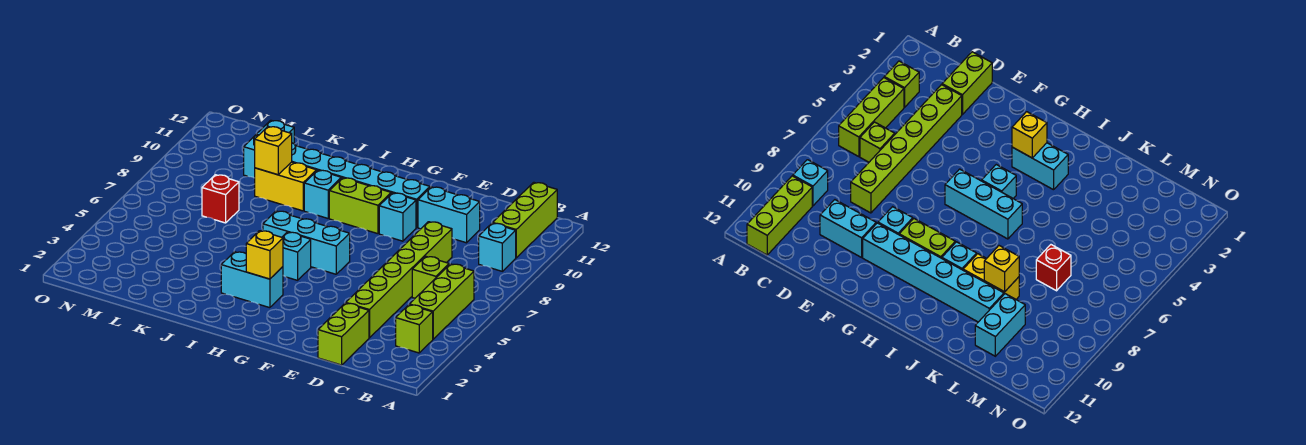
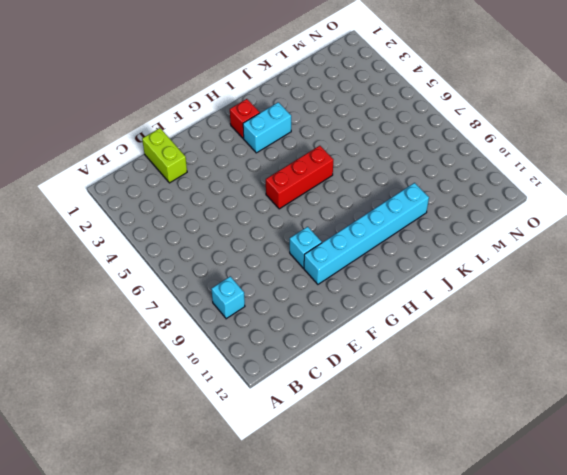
red brick G6:I6 level 1 -> cyan brick G6:I6 level 1
red brick H2 level 1 -> red brick L7 level 1
none -> lime brick B3 level 1
none -> lime brick B4:B6 level 1
none -> lime brick B10:B12 level 1

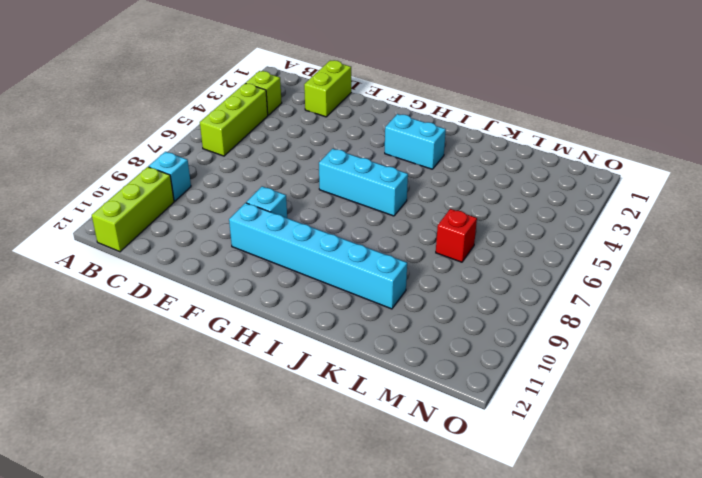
none -> lime brick C6 level 1
none -> lime brick D3:D8 level 1
none -> cyan brick D10:E10 level 1

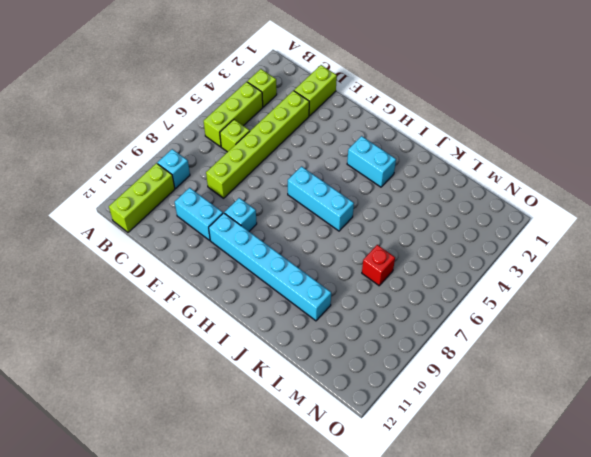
none -> lime brick G9:H9 level 1
none -> cyan brick H5 level 1
none -> cyan brick I9 level 1

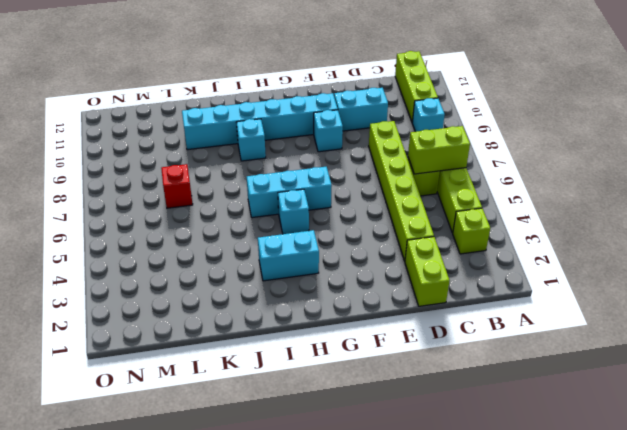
lime brick B6:C6 level 2 -> lime brick G9:H9 level 1
none -> yellow brick J9:K9 level 1
none -> cyan brick L10:L11 level 1
none -> yellow brick H3 level 2

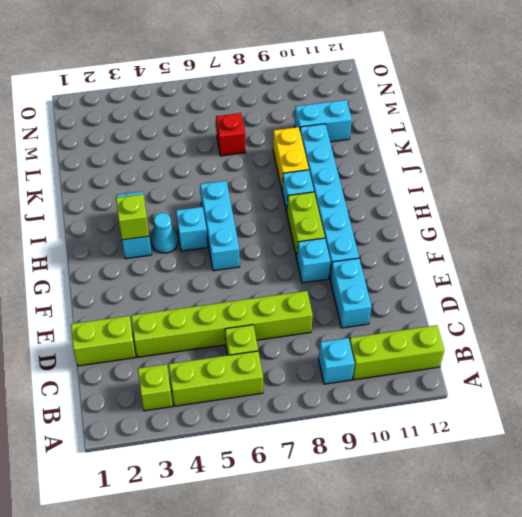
lime brick H3 level 2 -> yellow brick H3 level 2
cyan cone H4 level 1 -> none
none -> yellow brick K9 level 2

